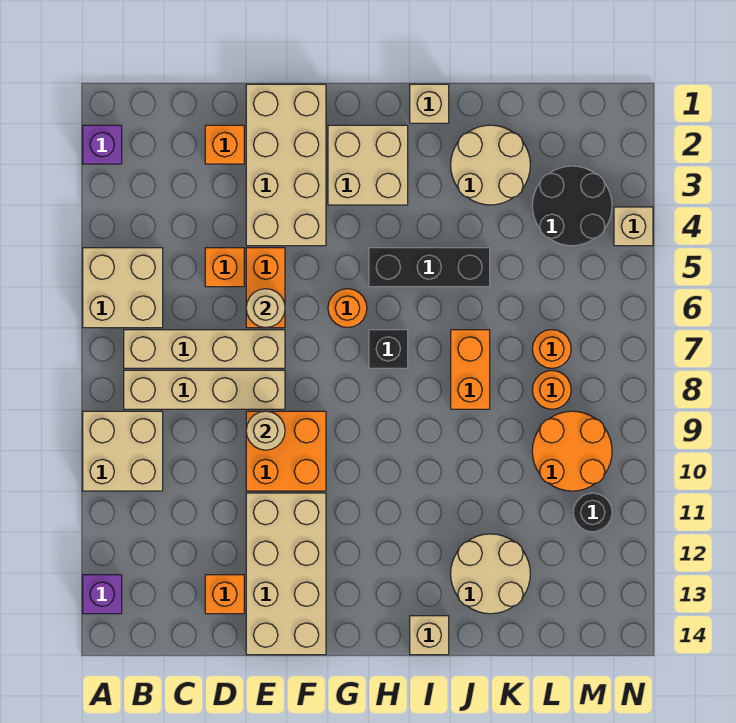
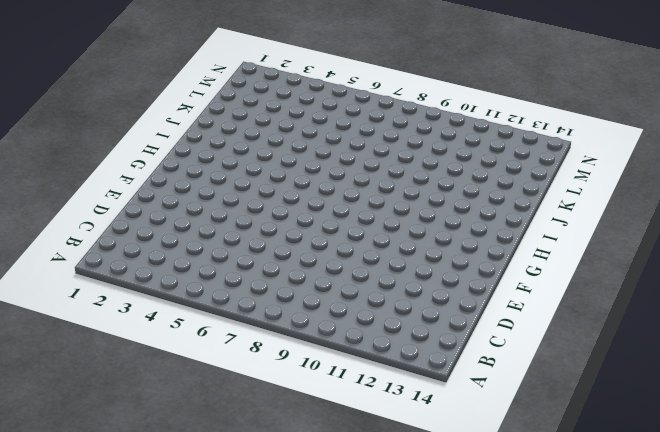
none -> purple brick A2 level 1
none -> tan brick A5:B6 level 1
none -> tan brick A9:B10 level 1
none -> purple brick A13 level 1

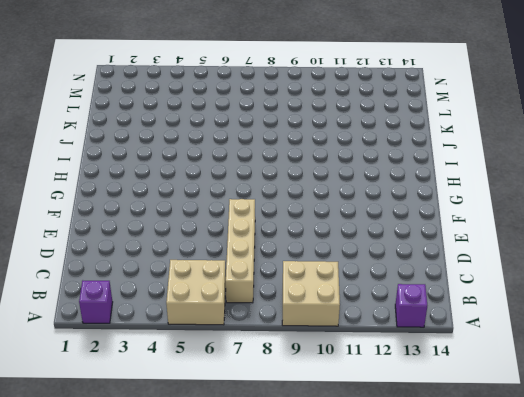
none -> tan brick B8:E8 level 1
none -> orange brick D2 level 1
none -> orange brick D5 level 1
none -> orange brick D13 level 1

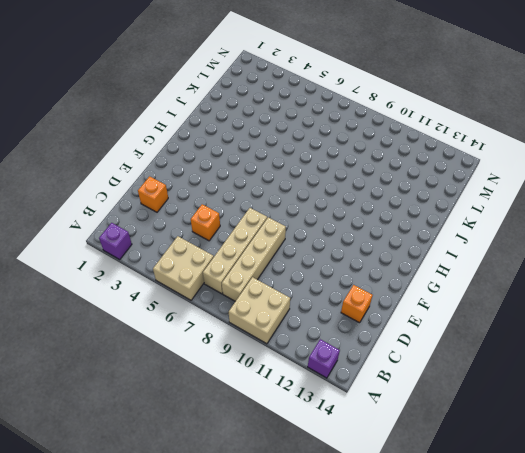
none -> tan brick E1:F4 level 1
none -> orange brick E5:E6 level 1
none -> orange brick E9:F10 level 1
none -> tan brick E11:F14 level 1

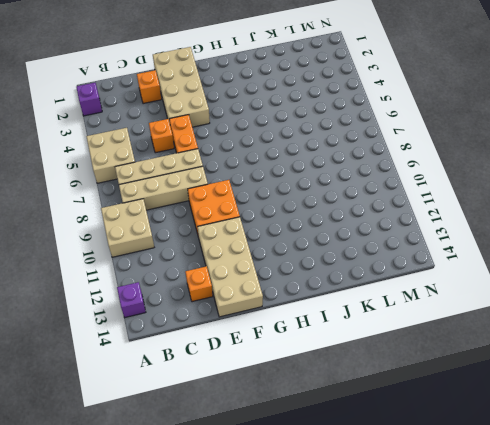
none -> tan brick G2:H3 level 1
none -> orange round brick G6 level 1
none -> black brick H5:J5 level 1
none -> black brick H7 level 1

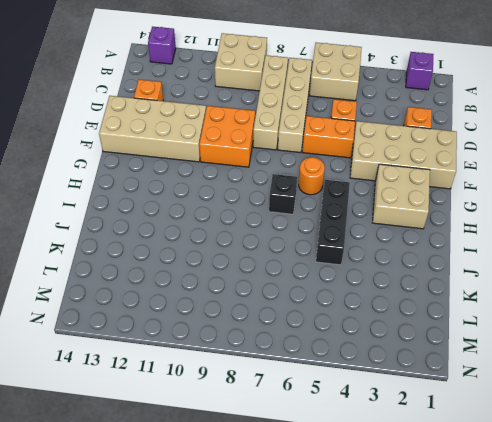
none -> tan brick I1 level 1
none -> tan brick I14 level 1
none -> tan round brick J2:K3 level 1
none -> orange brick J7:J8 level 1

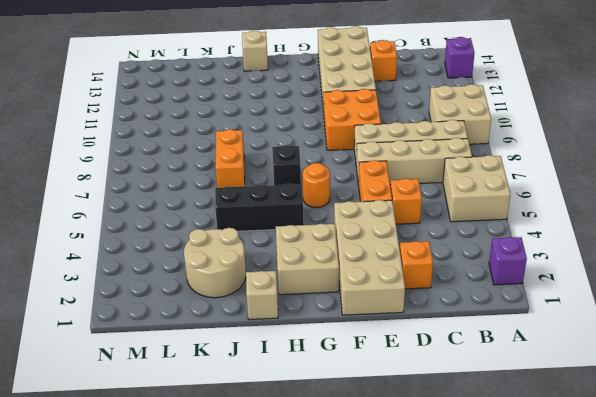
none -> tan round brick J12:K13 level 1
none -> black round brick L3:M4 level 1
none -> orange round brick L7 level 1
none -> orange round brick L8 level 1

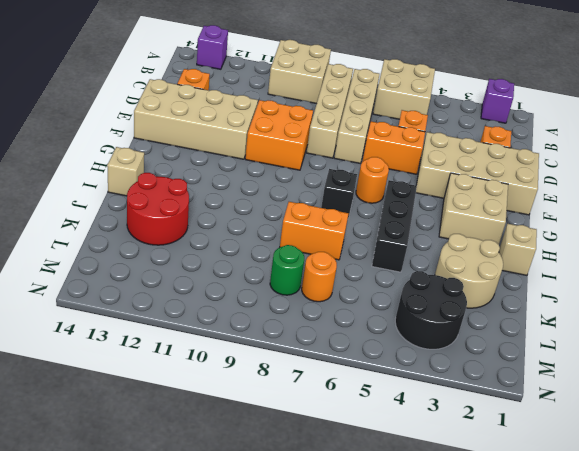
red round brick J12:K13 level 1 -> tan round brick J12:K13 level 1
green round brick L8 level 1 -> orange round brick L8 level 1
none -> orange round brick L9:M10 level 1
none -> black round brick M11 level 1
none -> tan brick N4 level 1
none -> tan round brick E6 level 2

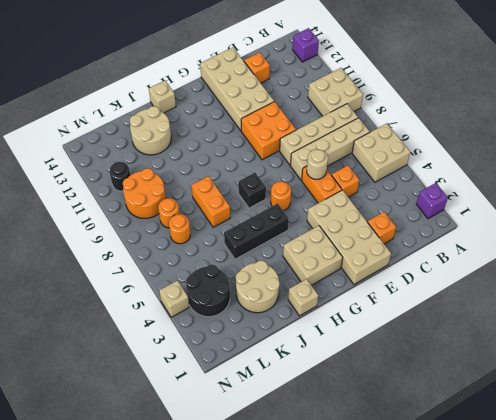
none -> tan round brick E9 level 2

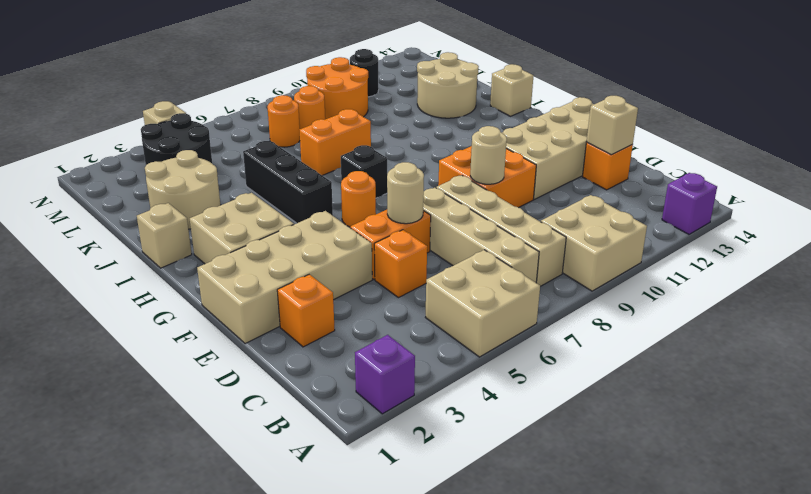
tan brick D13 level 2 -> none

